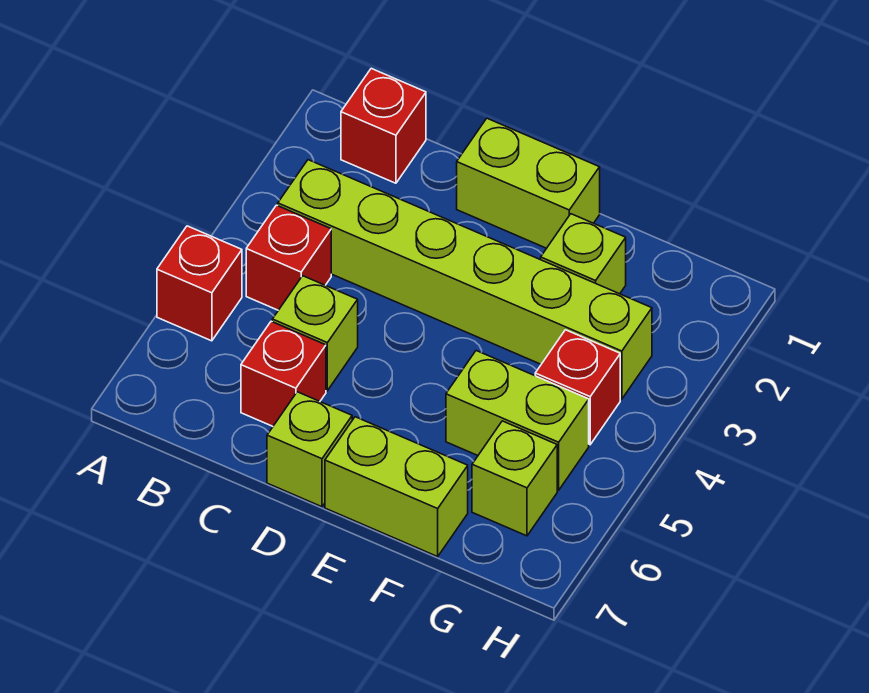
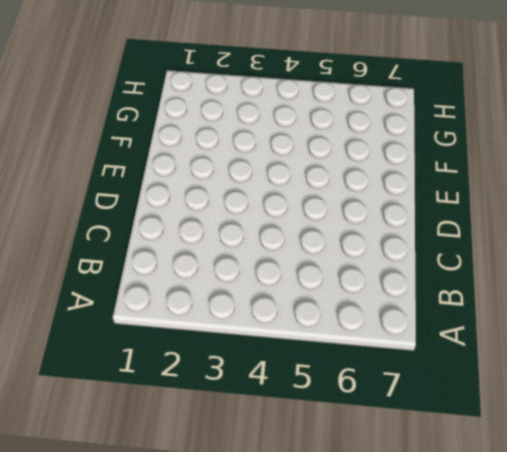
none -> red brick A5 level 1
none -> red brick B1 level 1
none -> lime brick B3:G3 level 1

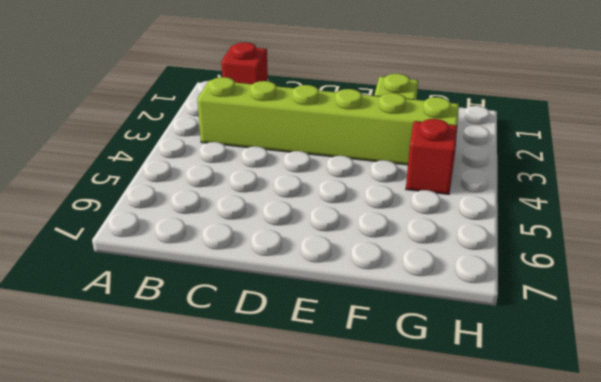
none -> red brick A5 level 1
none -> red brick B4 level 1
none -> lime brick C5 level 1

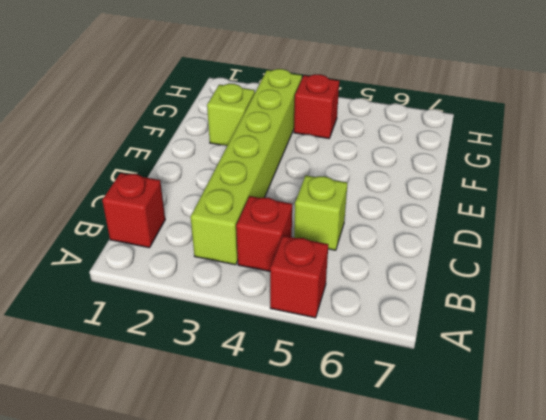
none -> red brick C6 level 1
none -> lime brick D1:E1 level 1
none -> lime brick D7 level 1

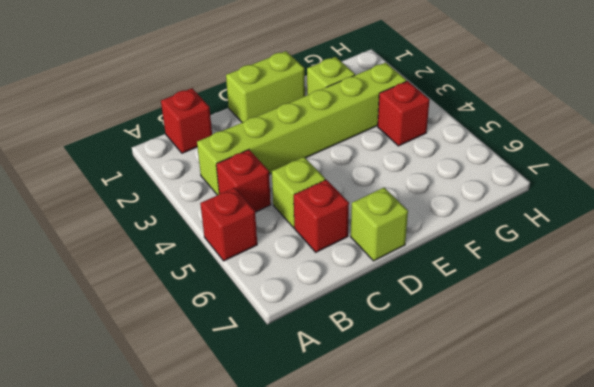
none -> lime brick E7:F7 level 1
none -> lime brick F5:G5 level 1
none -> lime brick G6 level 1

